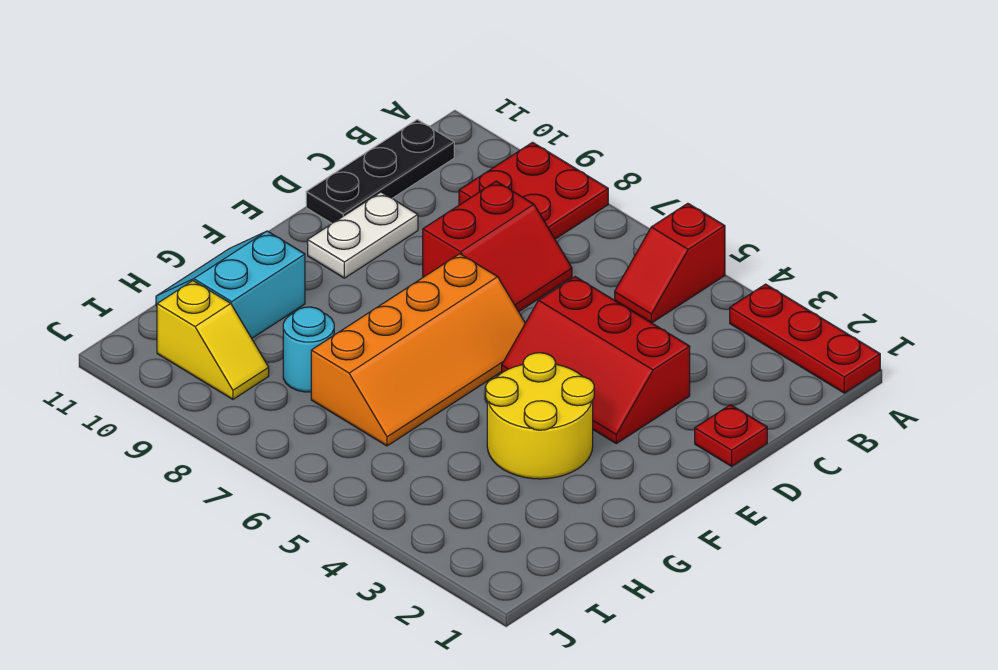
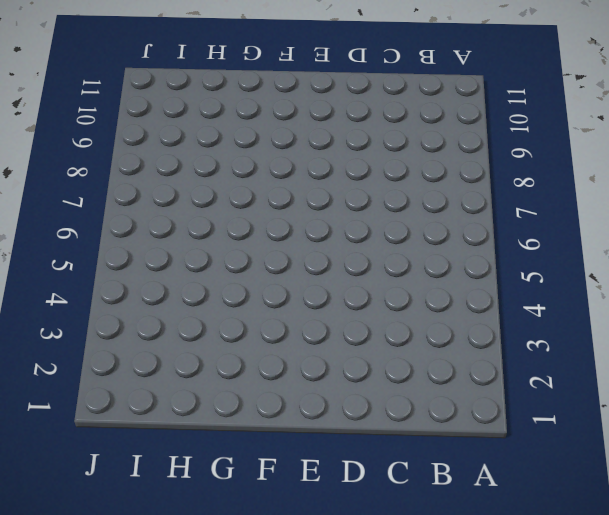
none -> red plate A1:A3 level 1
none -> red slope A5:B5 level 1 top A
none -> red plate A8:B9 level 1

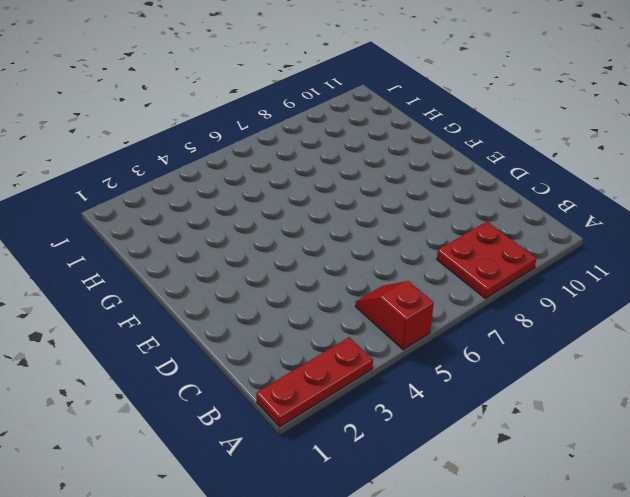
none -> black plate B11:D11 level 1
none -> red slope C7:D8 level 1 top 8
none -> red plate D1 level 1

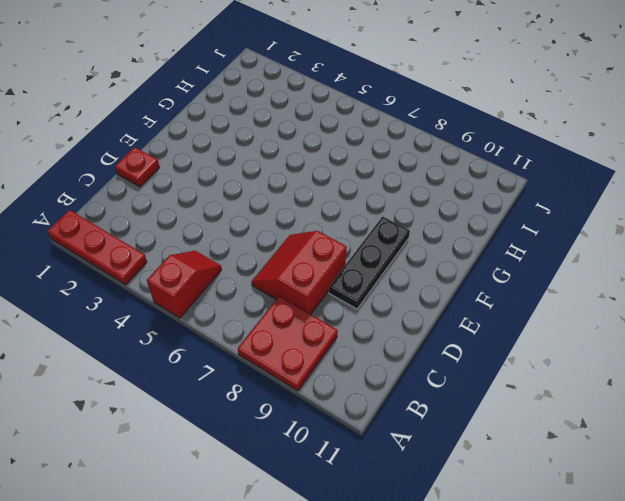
black plate D9:F9 level 1 -> black plate B11:D11 level 1
none -> red slope D3:E5 level 1 top D
none -> white plate D10:E10 level 1
none -> orange slope E6:H7 level 1 top 7

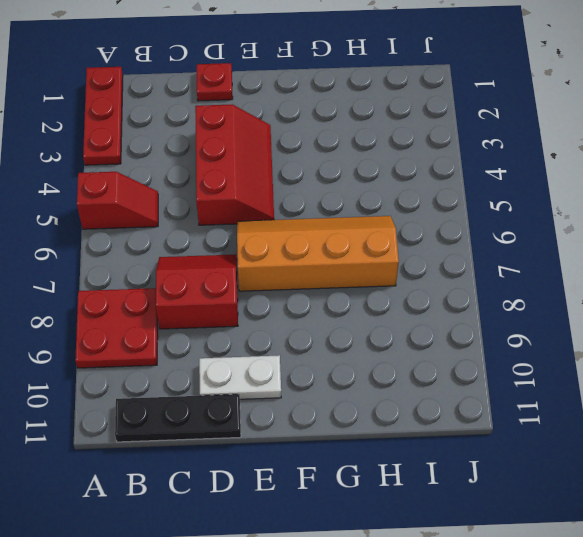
none -> yellow round brick F3:G4 level 1
none -> cyan slope G10:H11 level 1 top 10
none -> cyan round brick H8 level 1

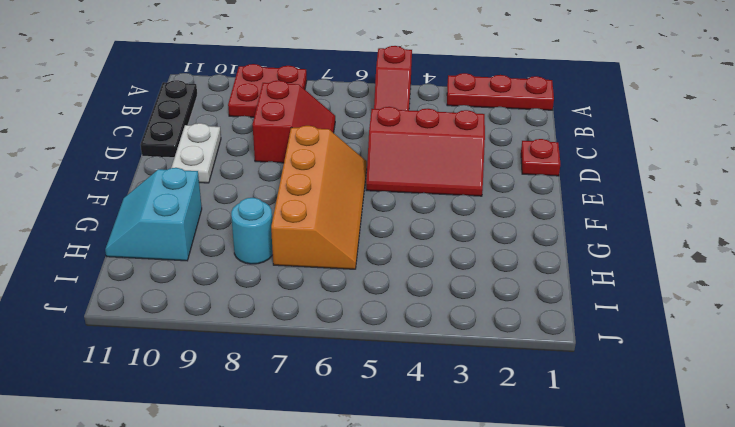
none -> yellow round brick F3:G4 level 1
none -> yellow slope I9:I10 level 1 top 10

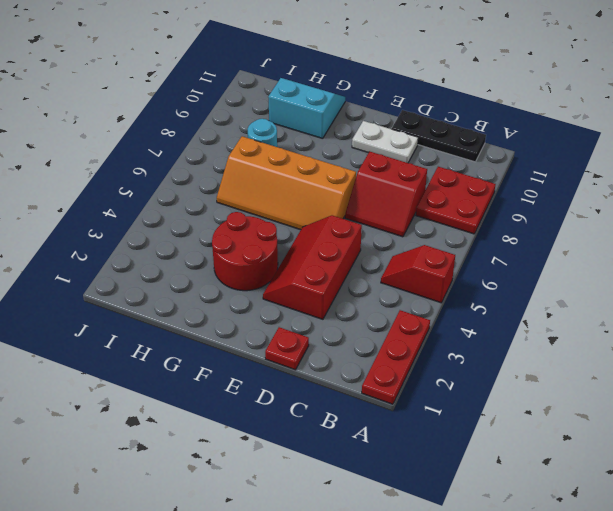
red round brick F3:G4 level 1 -> yellow round brick F3:G4 level 1
none -> yellow slope I9:I10 level 1 top 10

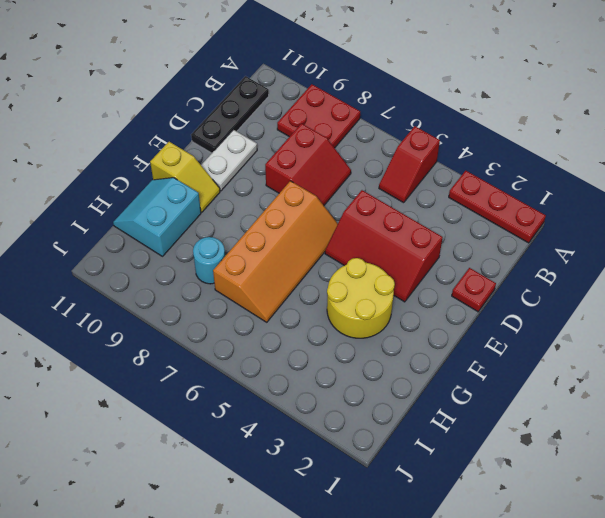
yellow slope F10:F11 level 1 top 11 -> yellow slope I9:I10 level 1 top 10

